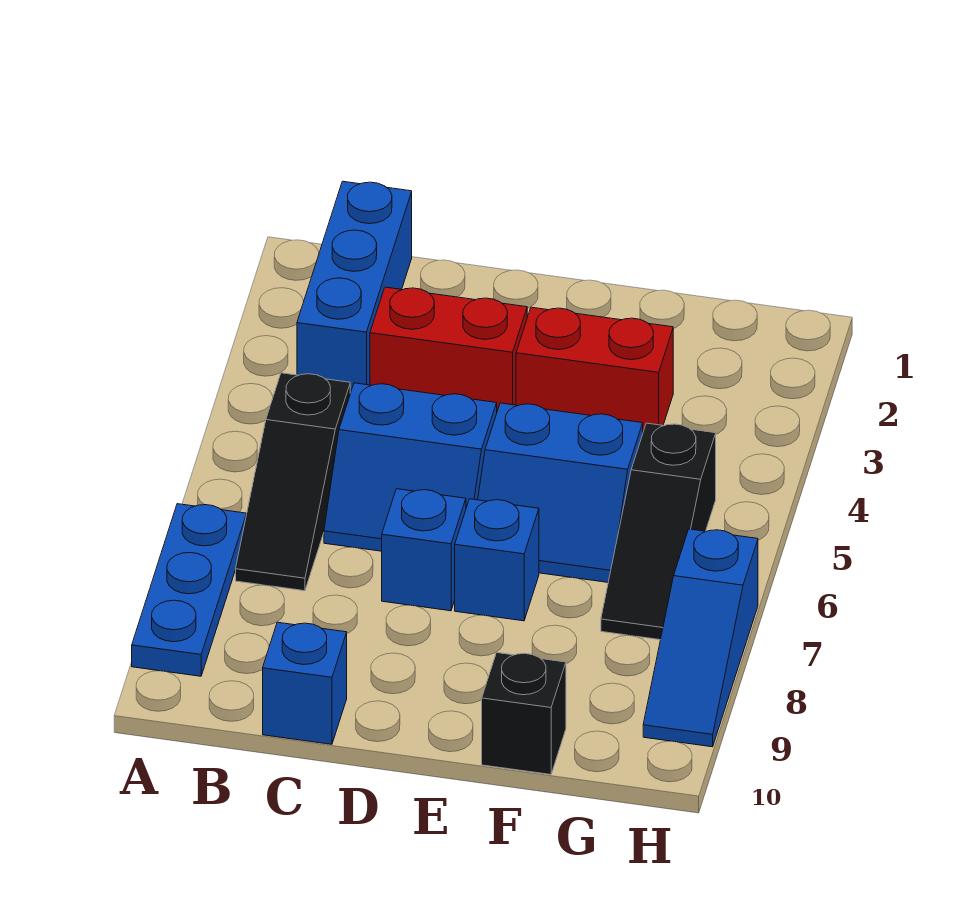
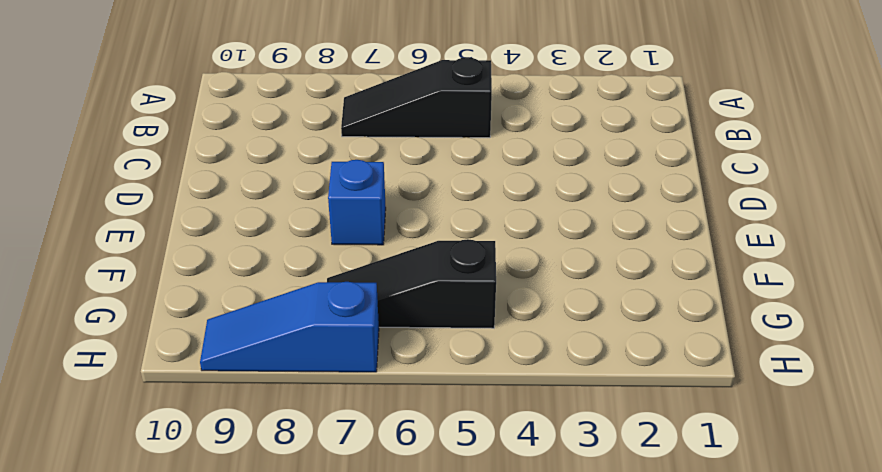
none -> blue plate A7:A9 level 1
none -> blue brick B1:B3 level 1
none -> red brick C3:D3 level 1

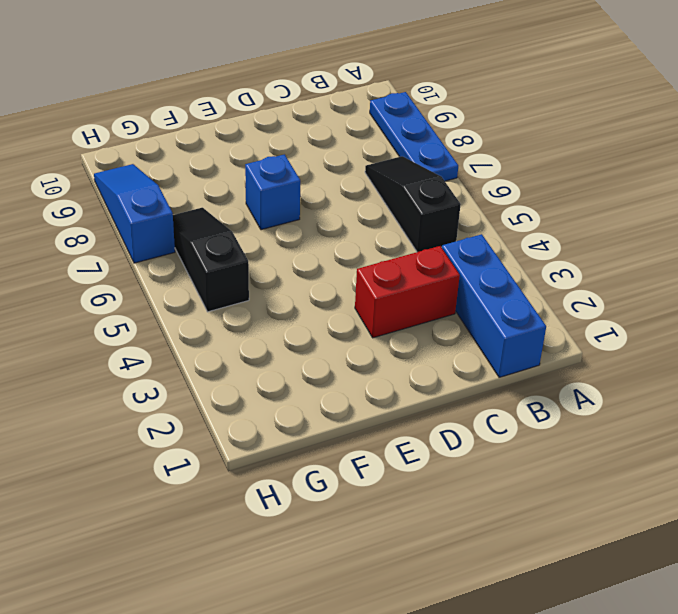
none -> blue slope C5:D6 level 1 top 5
none -> blue brick C10 level 1
none -> blue brick D7 level 1

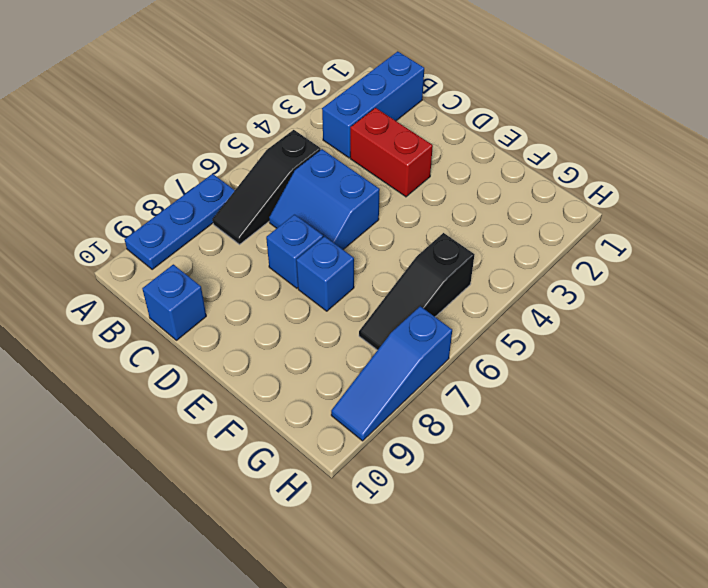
none -> red brick E3:F3 level 1
none -> blue slope E5:F6 level 1 top 5
none -> black brick F10 level 1

